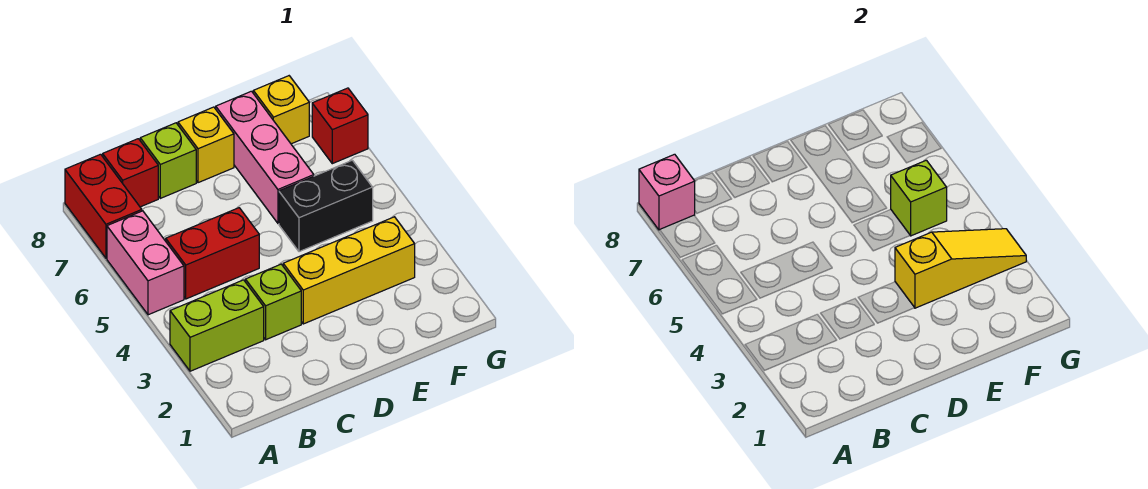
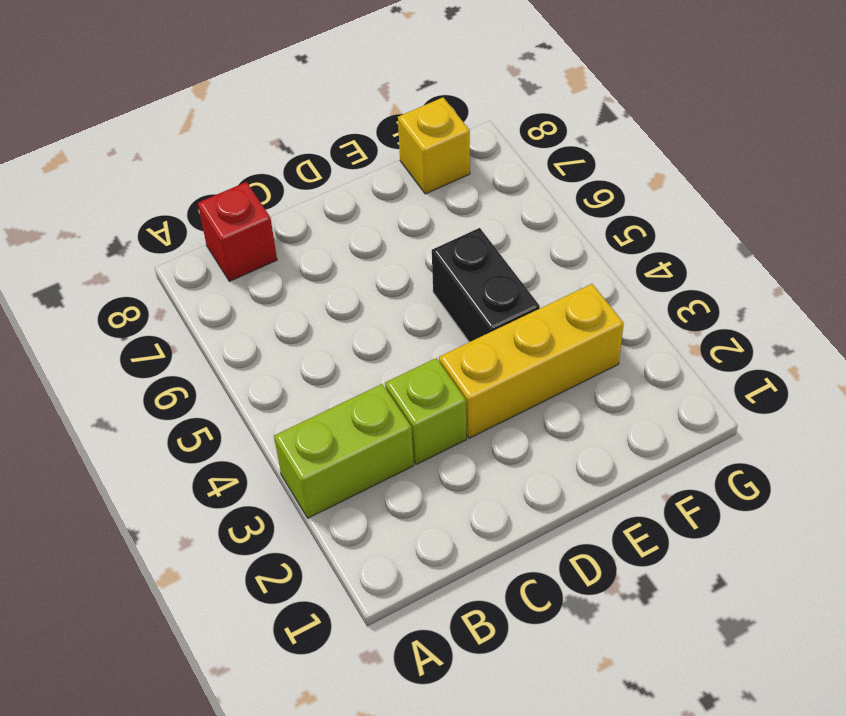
black brick E4:E5 level 1 -> black brick E5:F5 level 1
none -> pink brick A5:A6 level 1
none -> red brick A7:A8 level 1
none -> red brick B5:C5 level 1

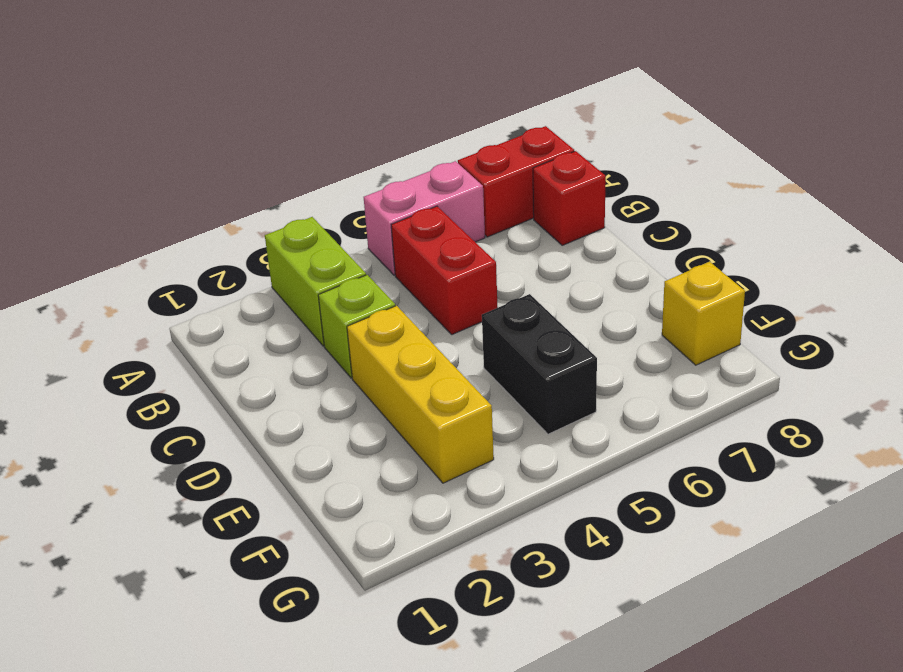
none -> lime brick C8 level 1
none -> yellow brick D8 level 1
none -> pink brick E6:E8 level 1

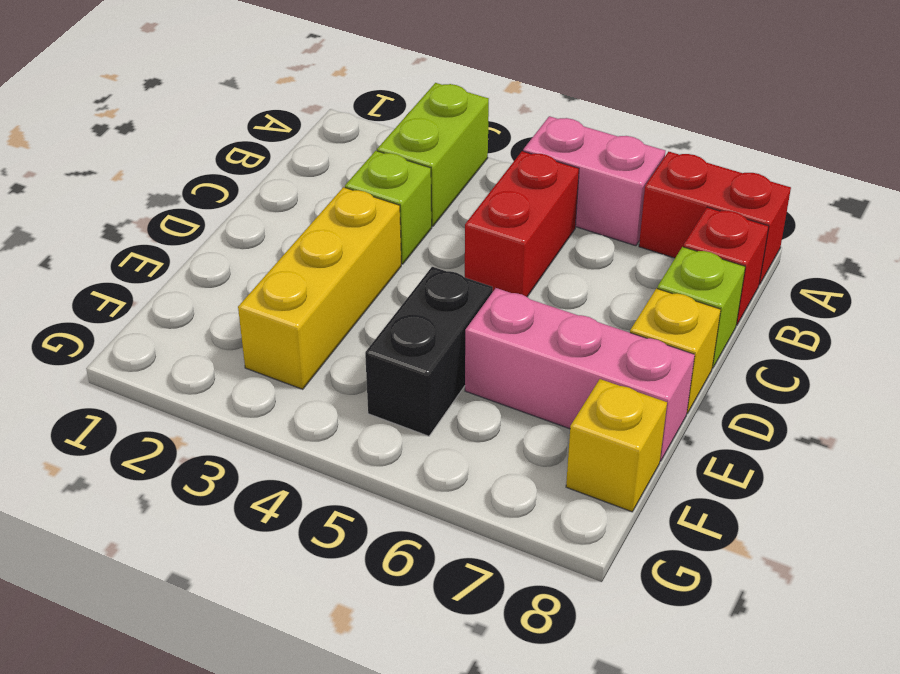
none -> red brick G7 level 1
none -> pink brick A8 level 2
none -> yellow slope E3:G3 level 2 top E

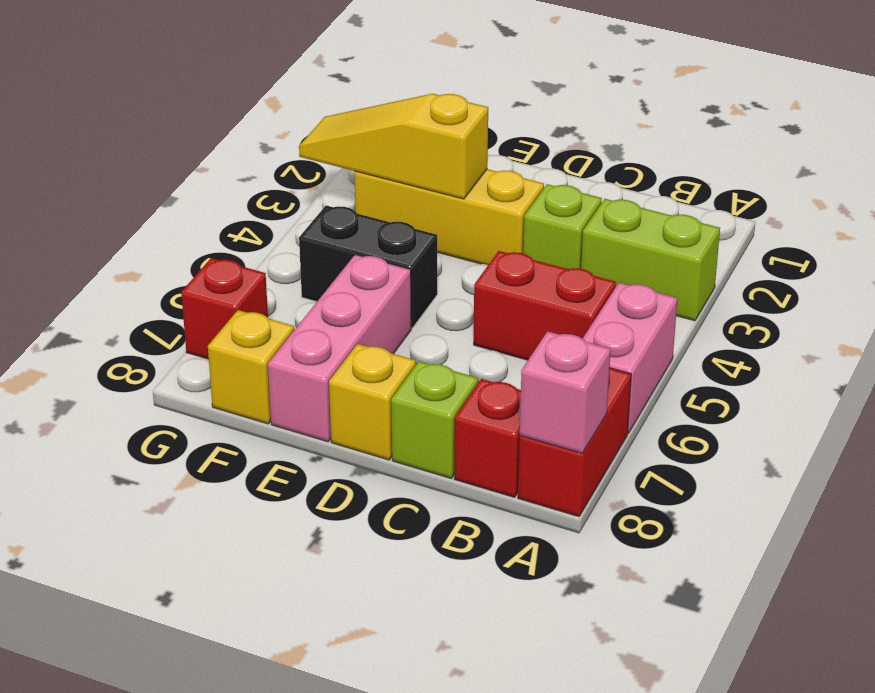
none -> lime brick F5 level 2

